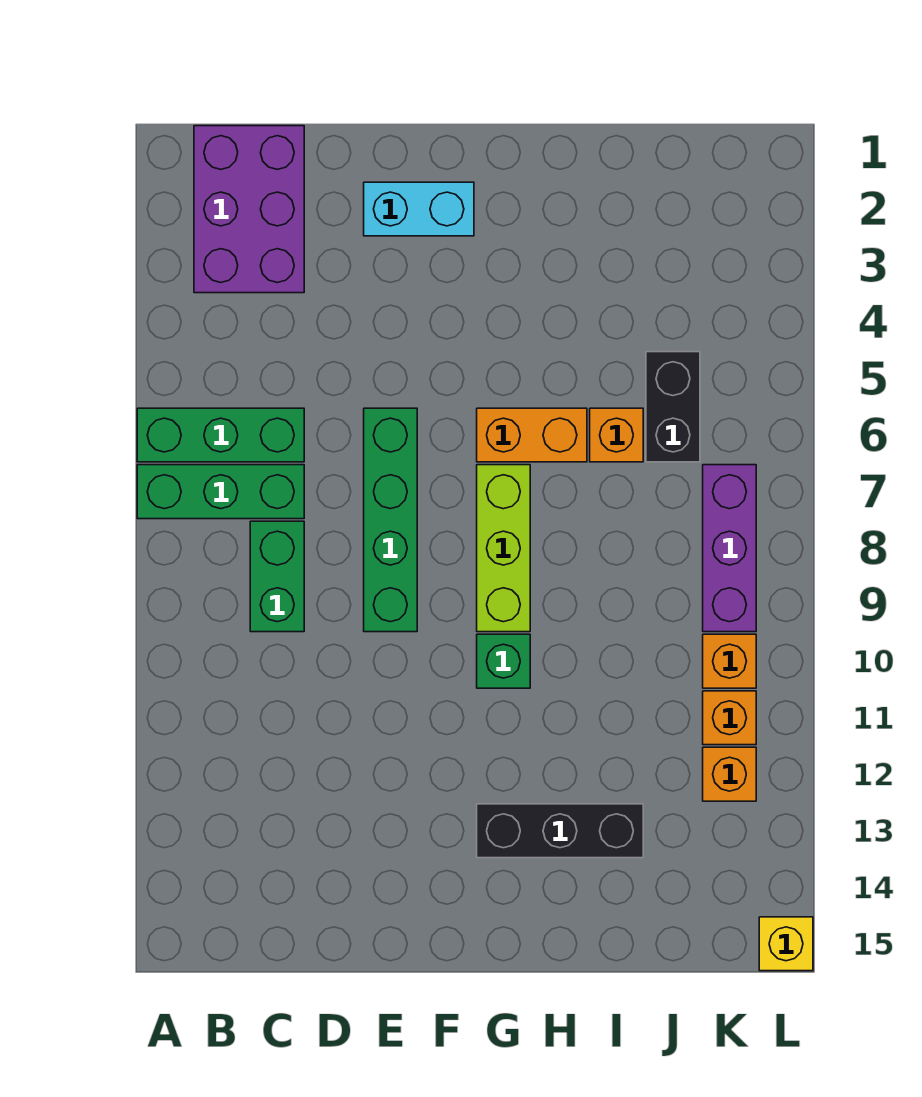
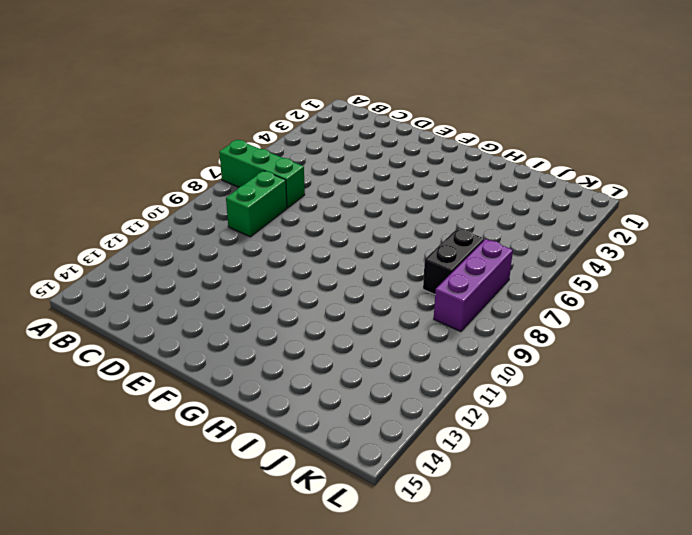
black brick J7:J8 level 1 -> black brick J5:J6 level 1
none -> green brick A6:C6 level 1
none -> purple brick B1:C3 level 1
none -> cyan brick E2:F2 level 1

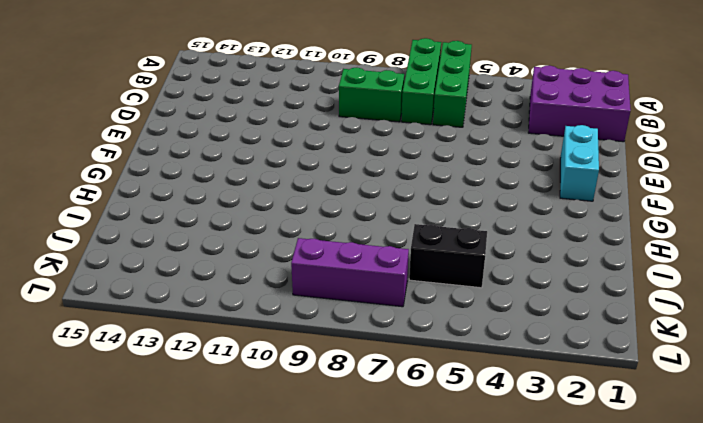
none -> green brick E6:E9 level 1
none -> orange brick G6:H6 level 1
none -> lime brick G7:G9 level 1

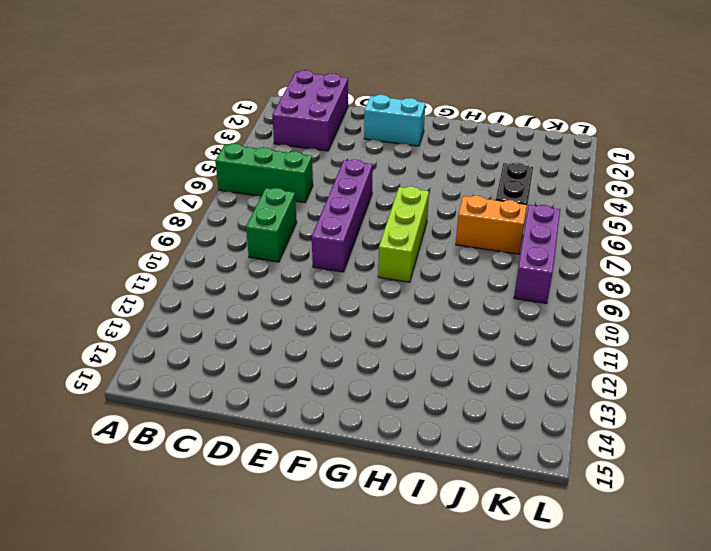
purple brick E6:E9 level 1 -> green brick E6:E9 level 1
orange brick I7:J7 level 1 -> orange brick G6:H6 level 1
none -> green brick A7:C7 level 1
none -> green brick G10 level 1
none -> black brick G13:I13 level 1

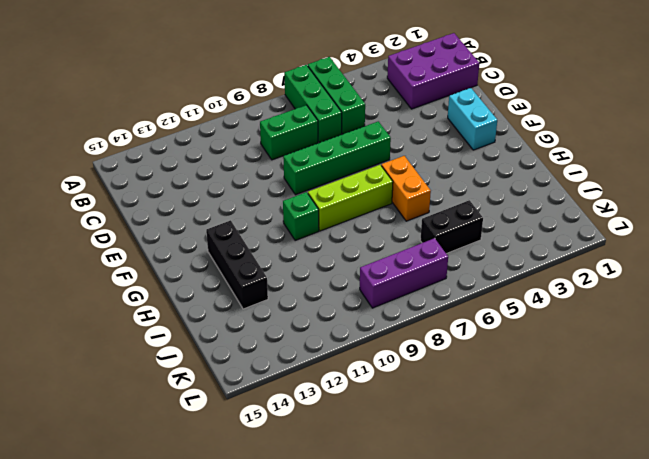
none -> orange brick I6 level 1
none -> orange brick K10 level 1
none -> orange brick K11 level 1

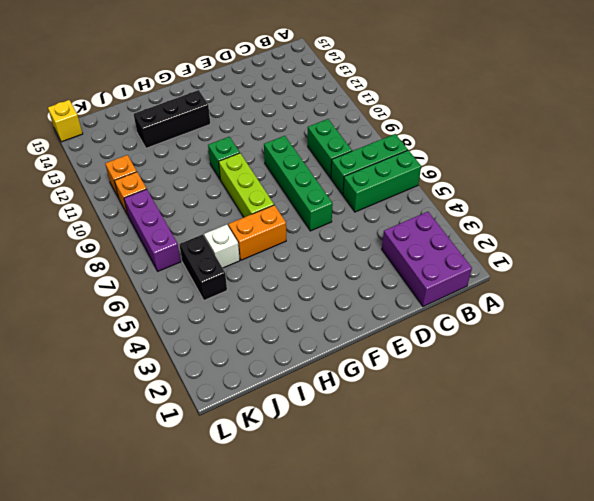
white brick I6 level 1 -> orange brick I6 level 1
none -> cyan brick E2:F2 level 1
none -> orange brick K12 level 1

